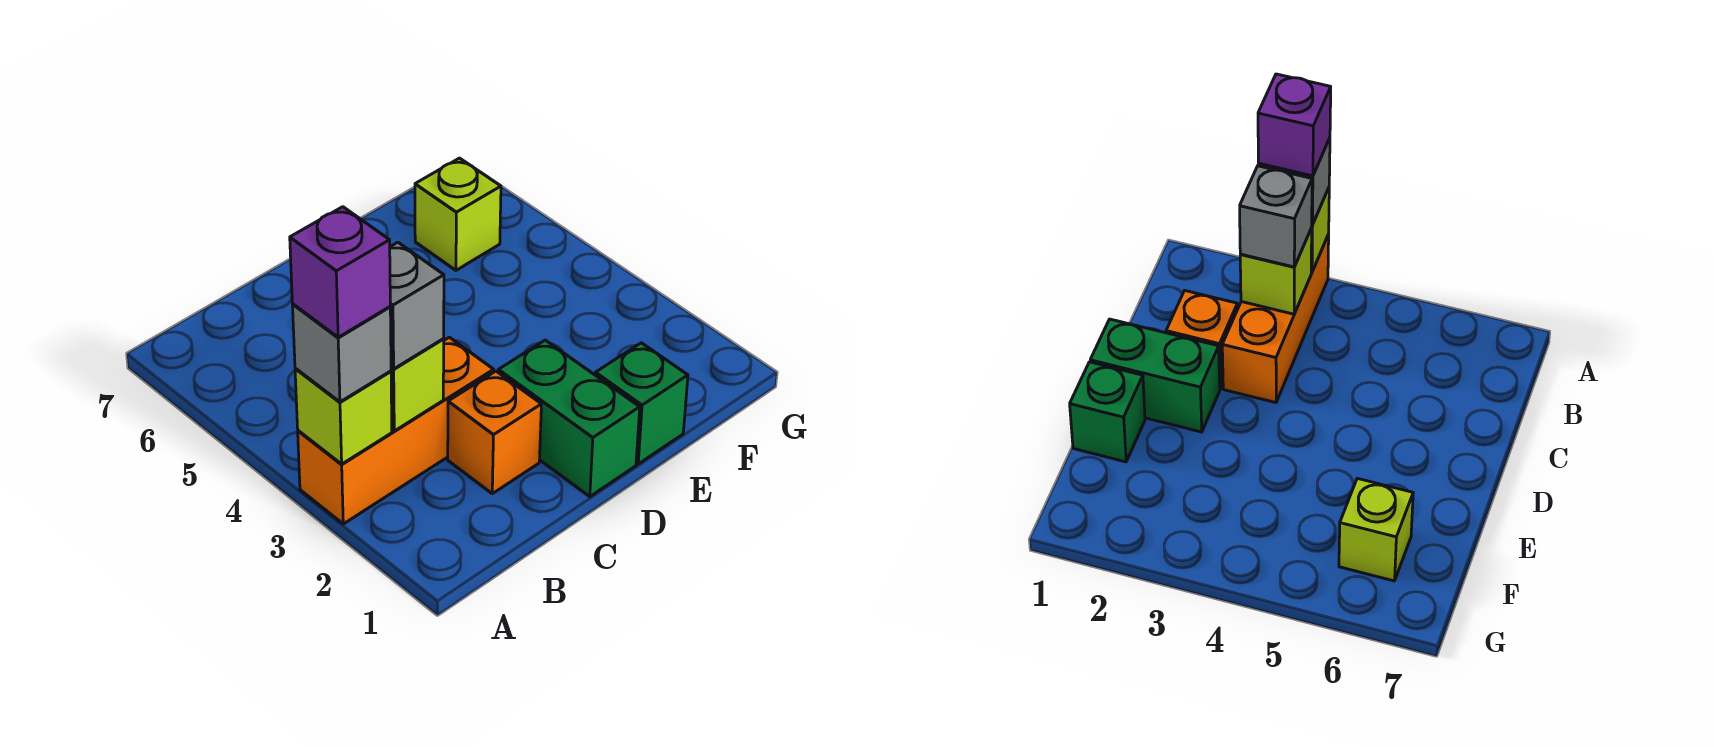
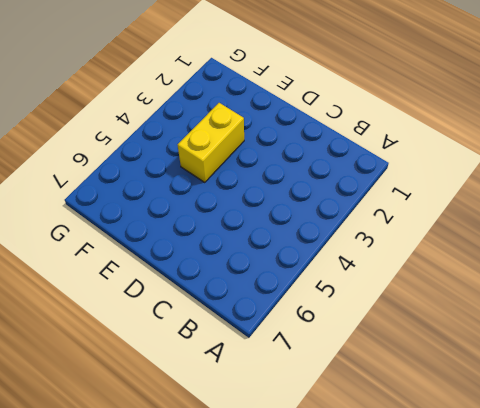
yellow brick E3:E4 level 1 -> none
none -> orange brick A3:C3 level 1
none -> orange brick C2 level 1

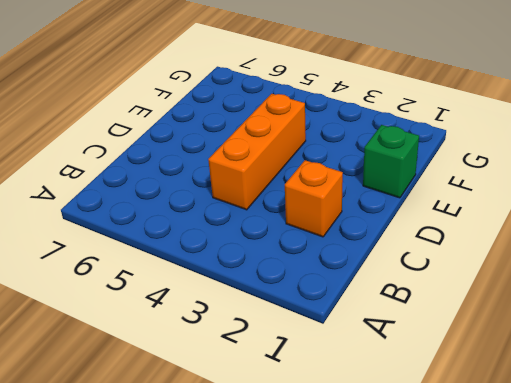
orange brick C4:E4 level 1 -> orange brick A3:C3 level 1
none -> green brick D1:D2 level 1
none -> lime brick F6 level 1

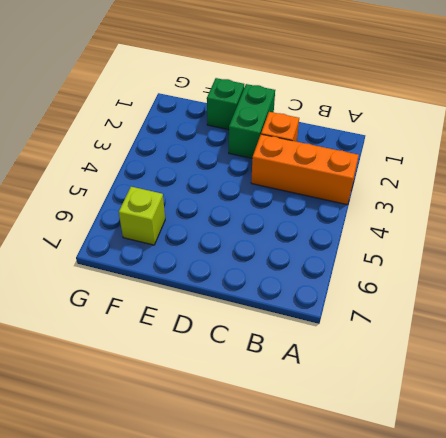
none -> lime brick A3 level 2
none -> lime brick B3 level 2

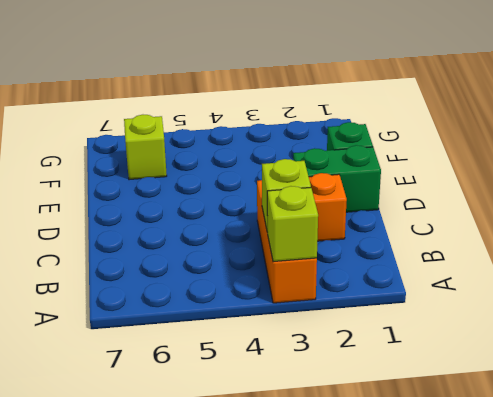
none -> grey brick A3 level 3
none -> grey brick B3 level 3

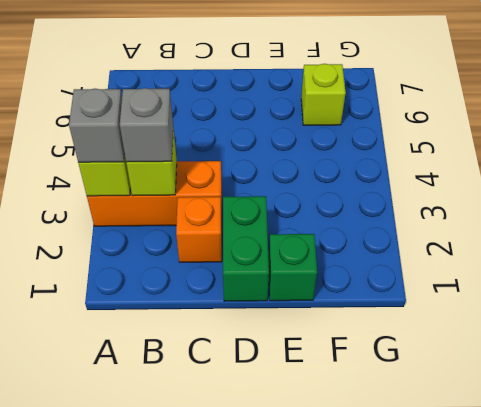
none -> purple brick A3 level 4

